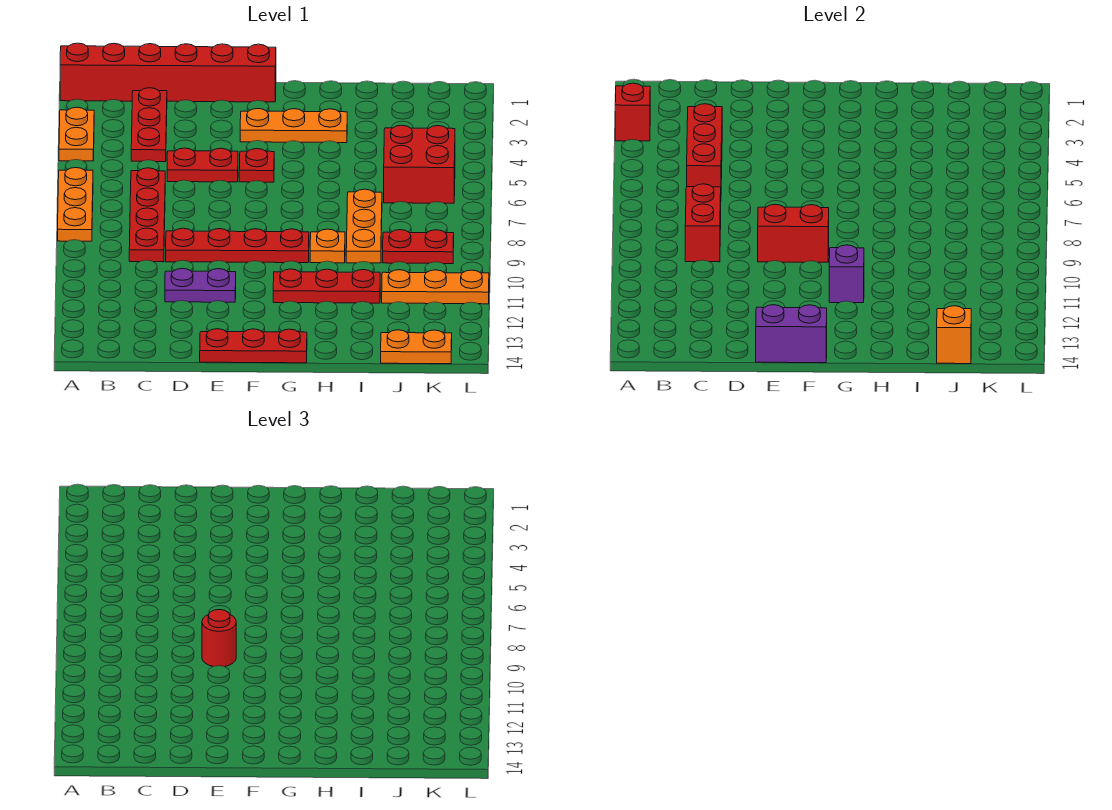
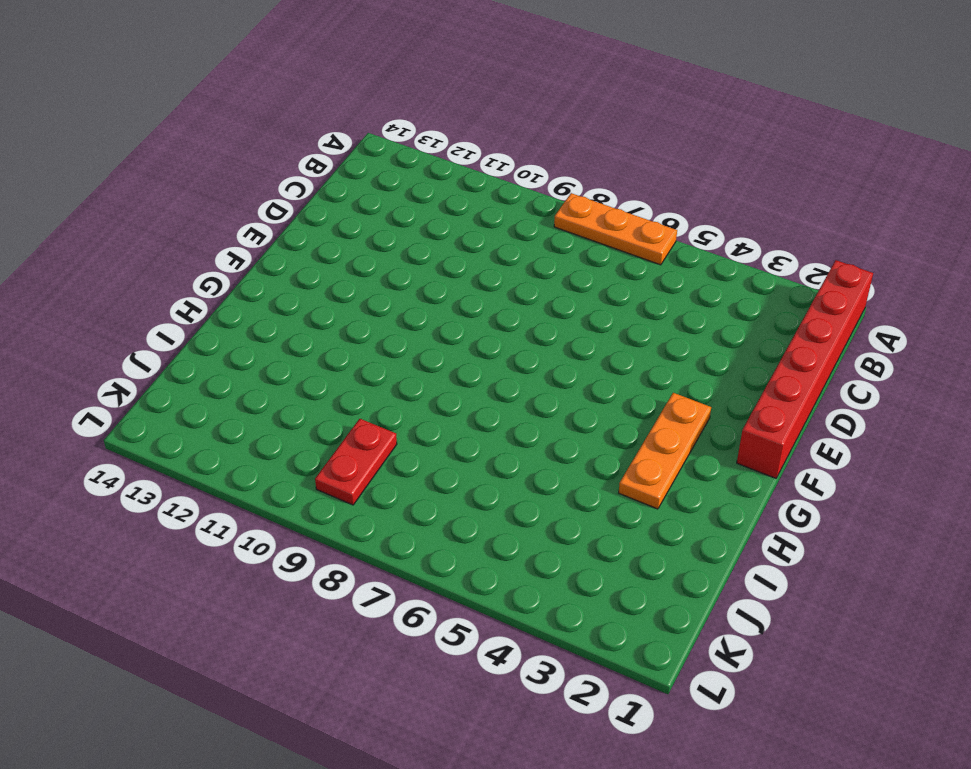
none -> orange plate A3:A4 level 1
none -> red plate C2:C4 level 1
none -> red plate C6:C9 level 1

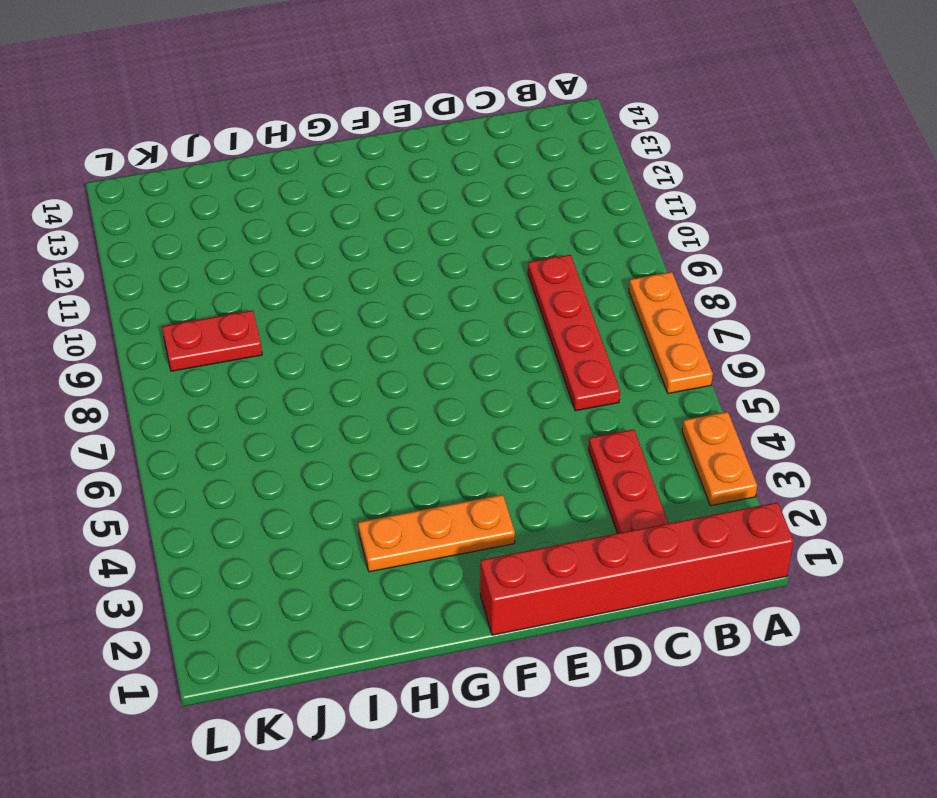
none -> red plate D5:E5 level 1
none -> red plate D9:G9 level 1
none -> purple plate D11:E11 level 1

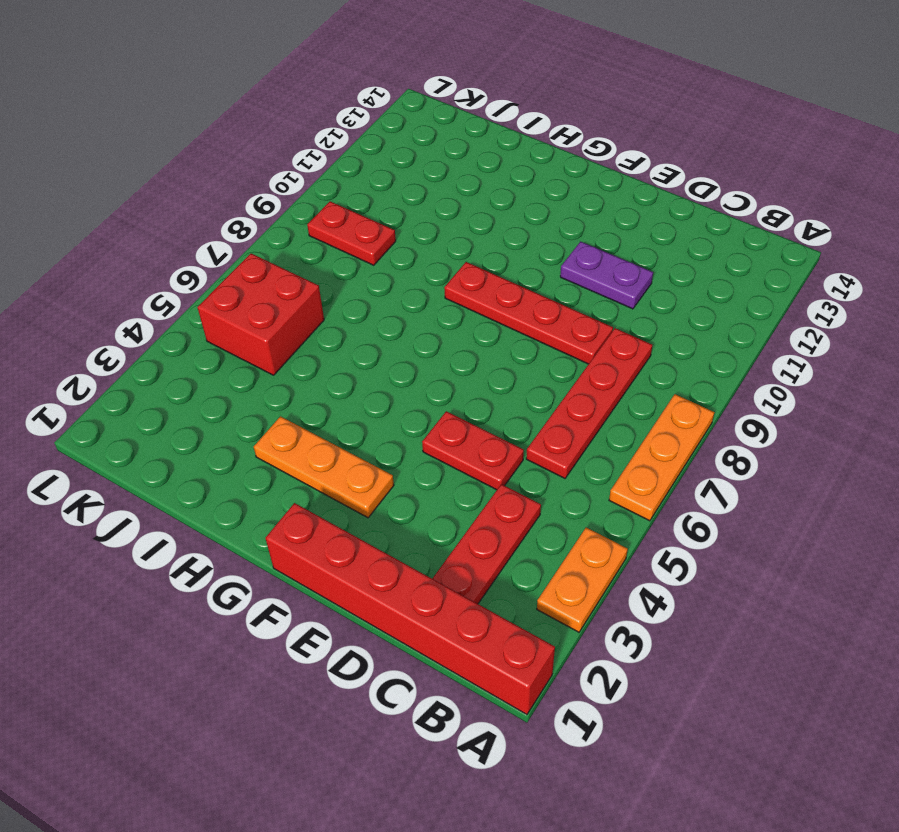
none -> red plate E14:G14 level 1
none -> red plate F5 level 1
none -> red plate G11:I11 level 1

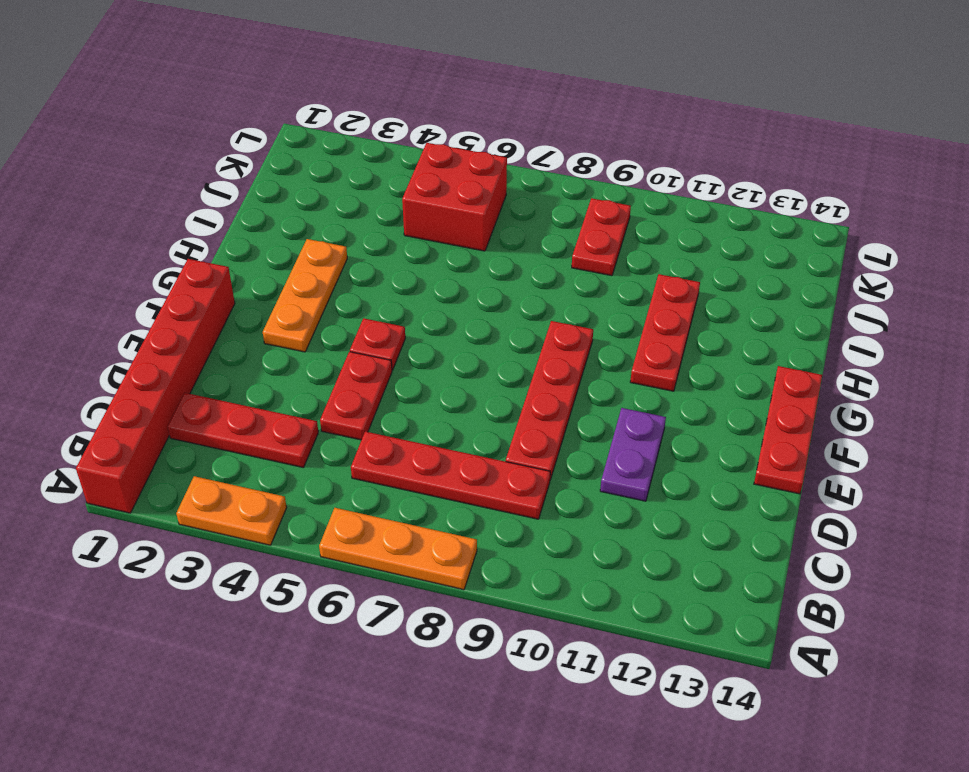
none -> orange plate H9 level 1
none -> orange plate I7:I9 level 1
none -> orange plate J11:L11 level 1

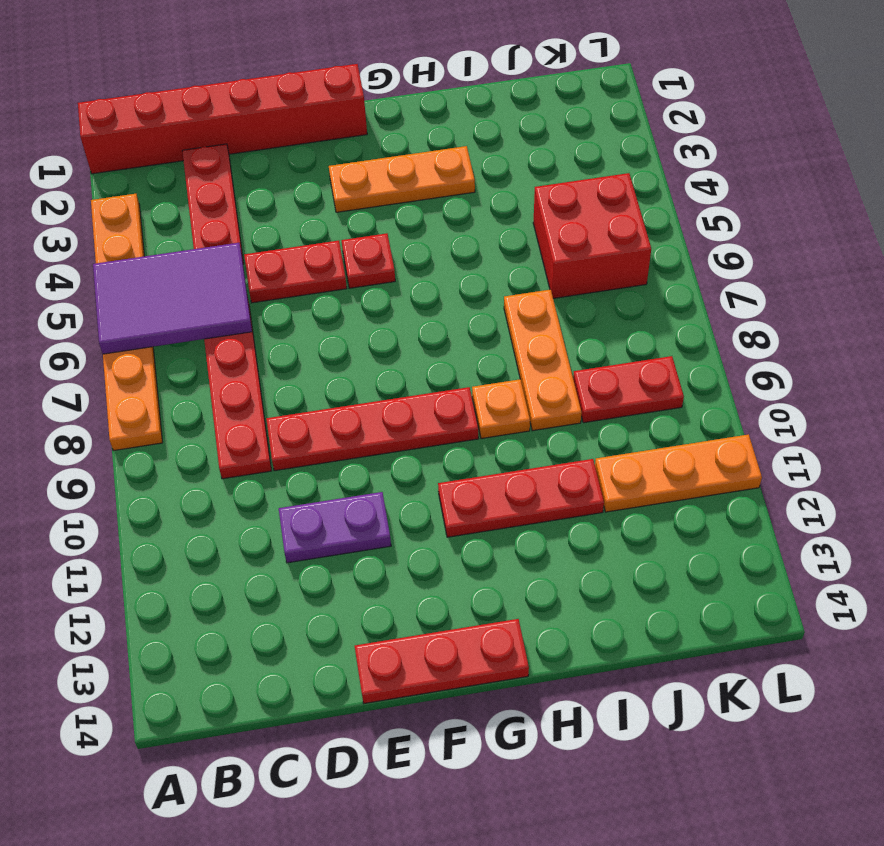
purple tile A5:C6 level 2 -> red brick C4:C6 level 2
none -> orange plate J14:K14 level 1
none -> red brick A3 level 2
none -> red brick C8:C9 level 2

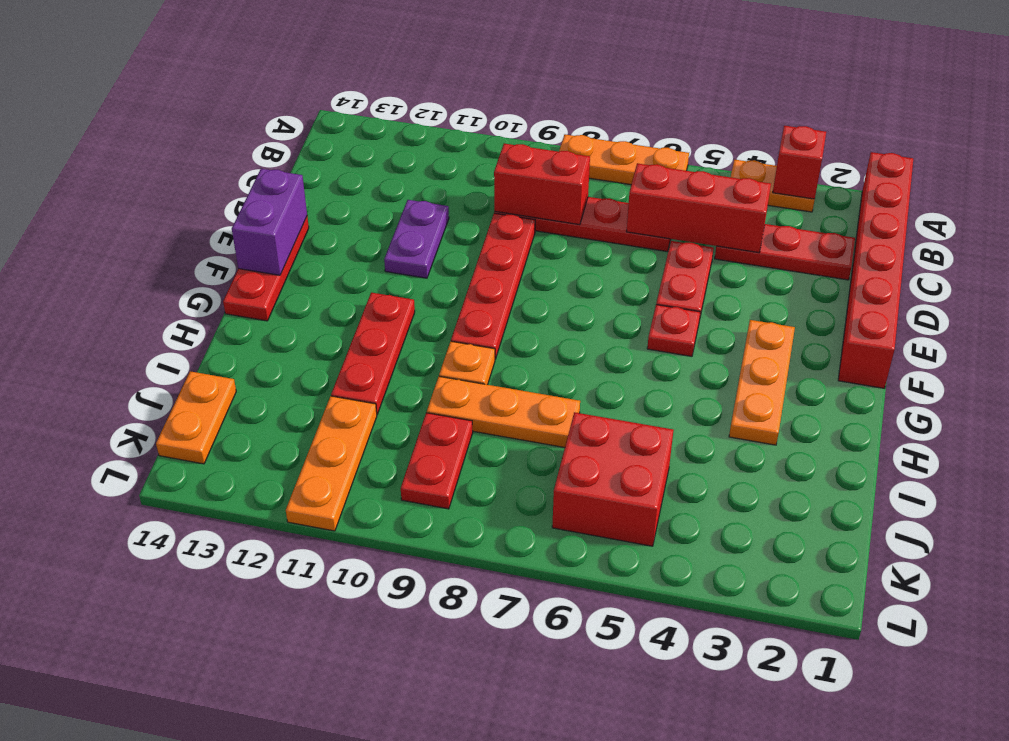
none -> red brick E9:F9 level 2
none -> purple brick G11 level 2
none -> orange brick J14 level 2

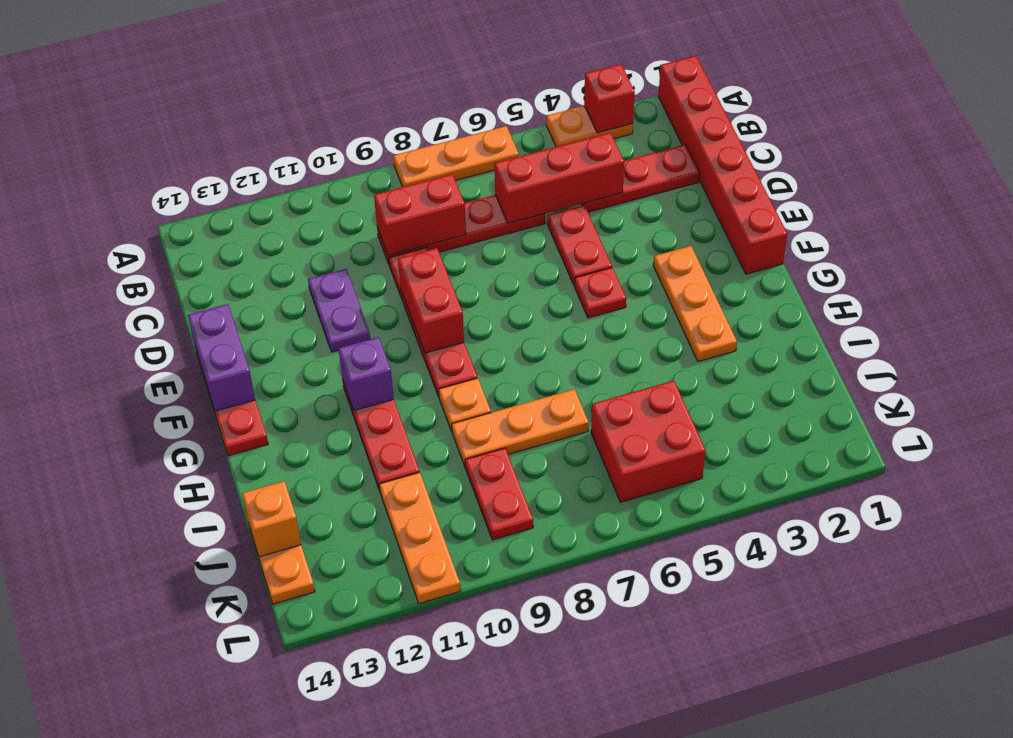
none -> red round brick E9 level 3

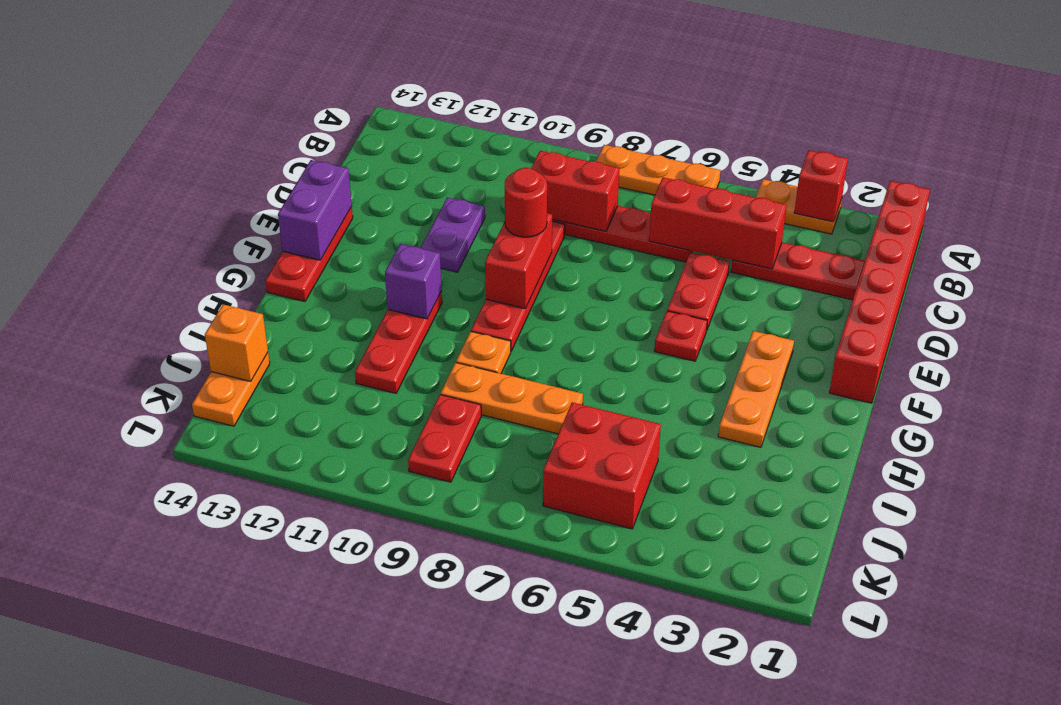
none -> orange plate J11:L11 level 1

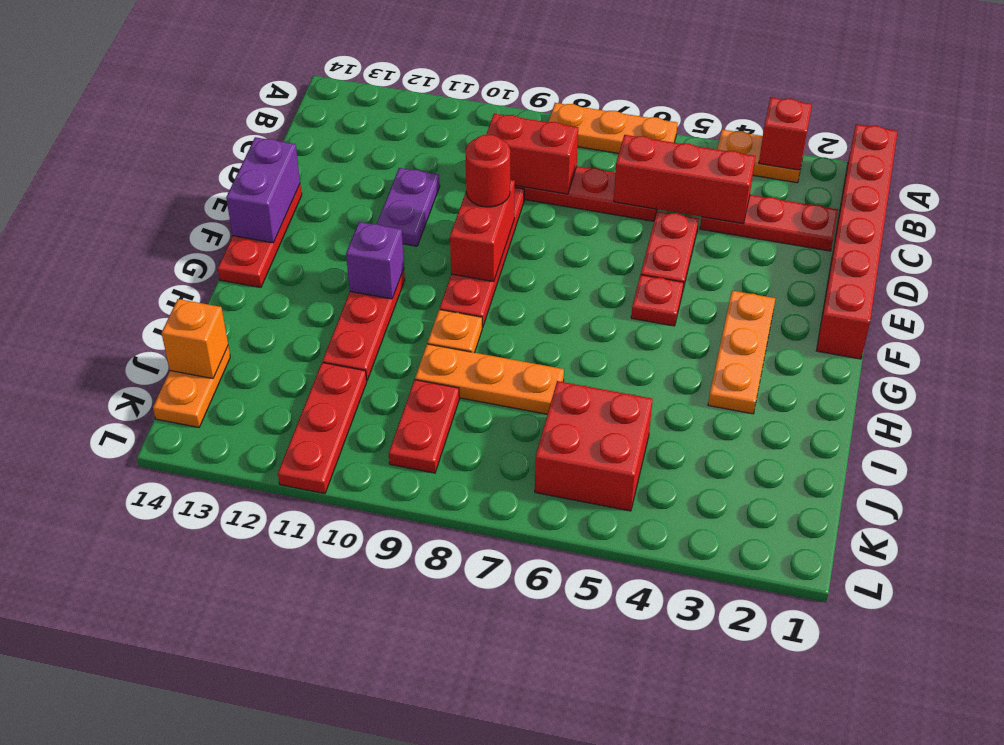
red plate J11:L11 level 1 -> orange plate J11:L11 level 1

